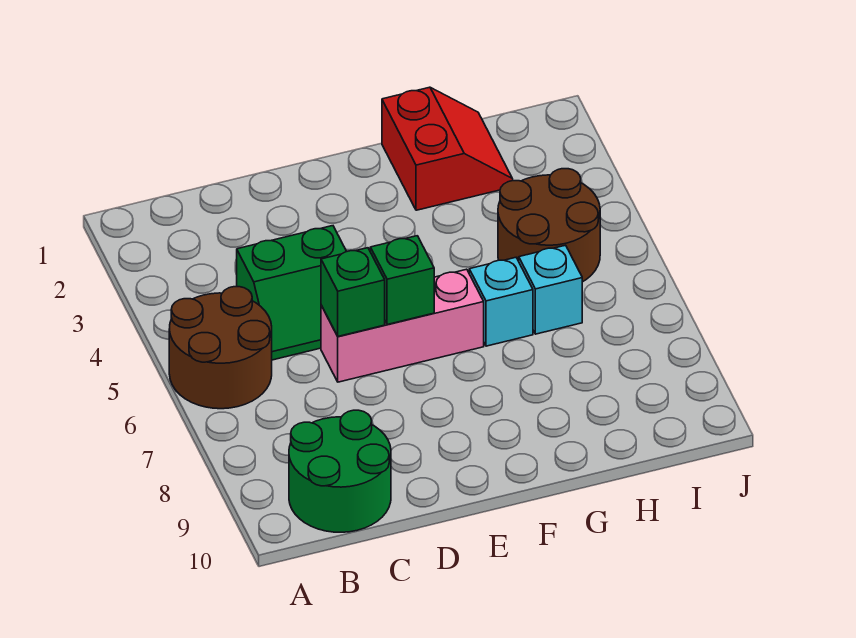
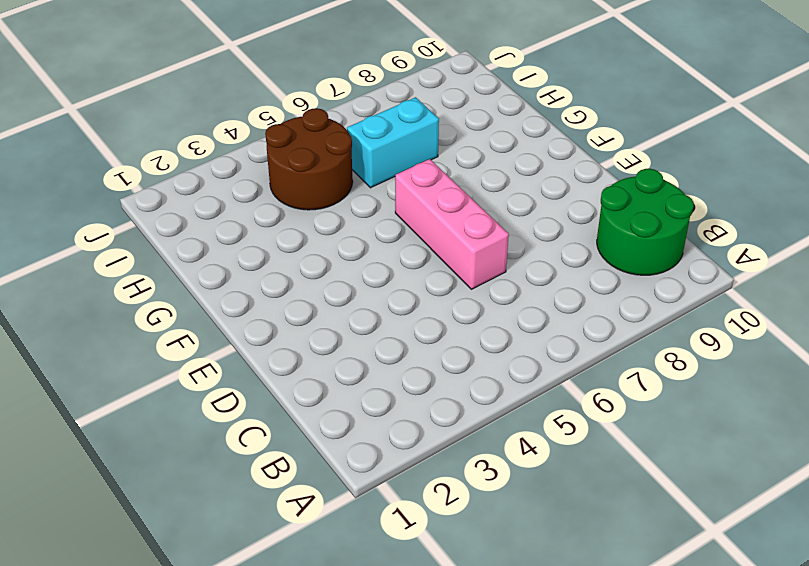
cyan brick H6:H7 level 1 -> cyan brick H6 level 1
none -> brown round brick A5:B6 level 1
none -> green slope C4:D5 level 1 top 4

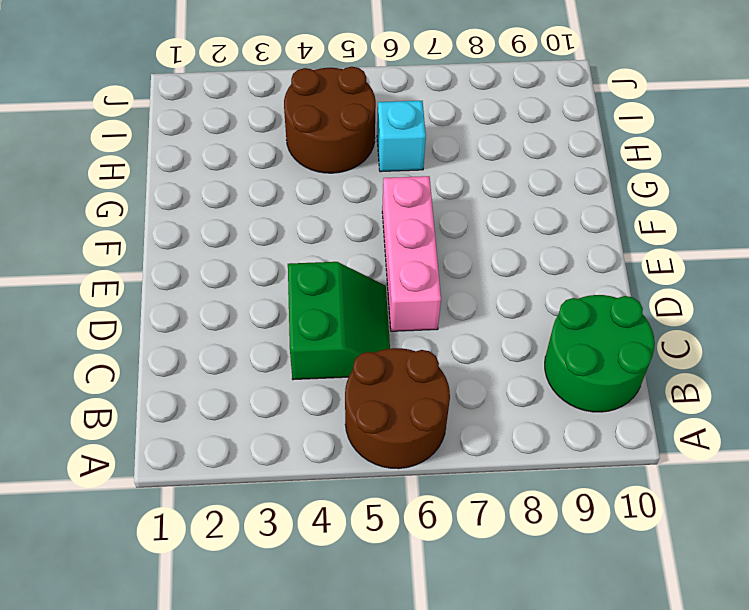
none -> red slope G1:H2 level 1 top G
none -> cyan brick G6 level 1

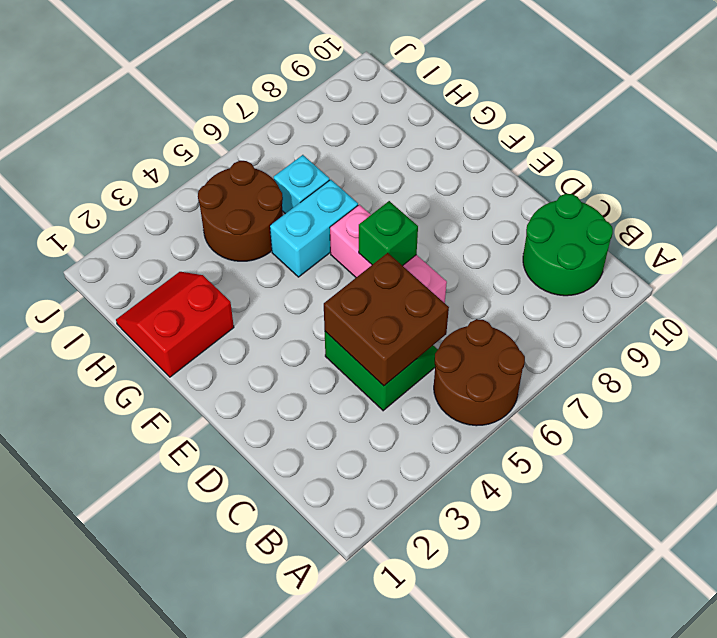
brown brick C4:D5 level 2 -> none
cyan brick G5:G6 level 1 -> cyan brick G6 level 1
none -> green brick D6 level 2

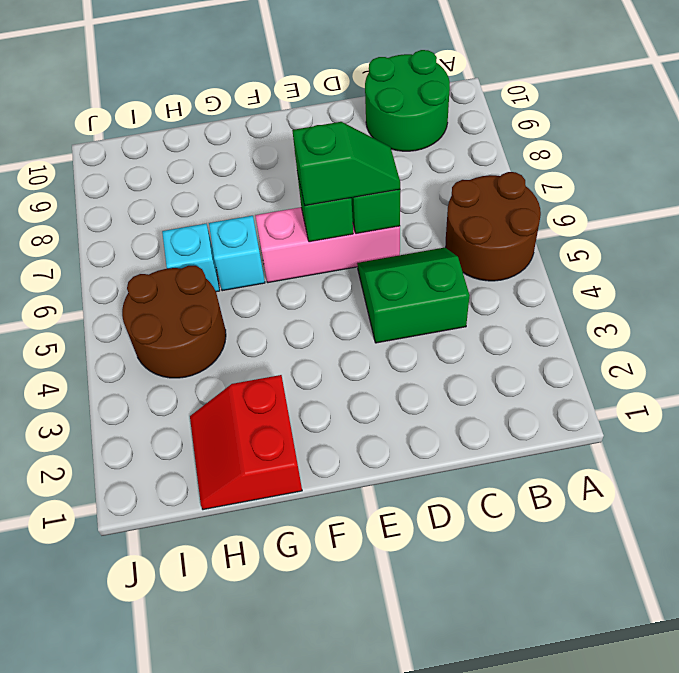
green slope D6:E6 level 3 top E -> none

